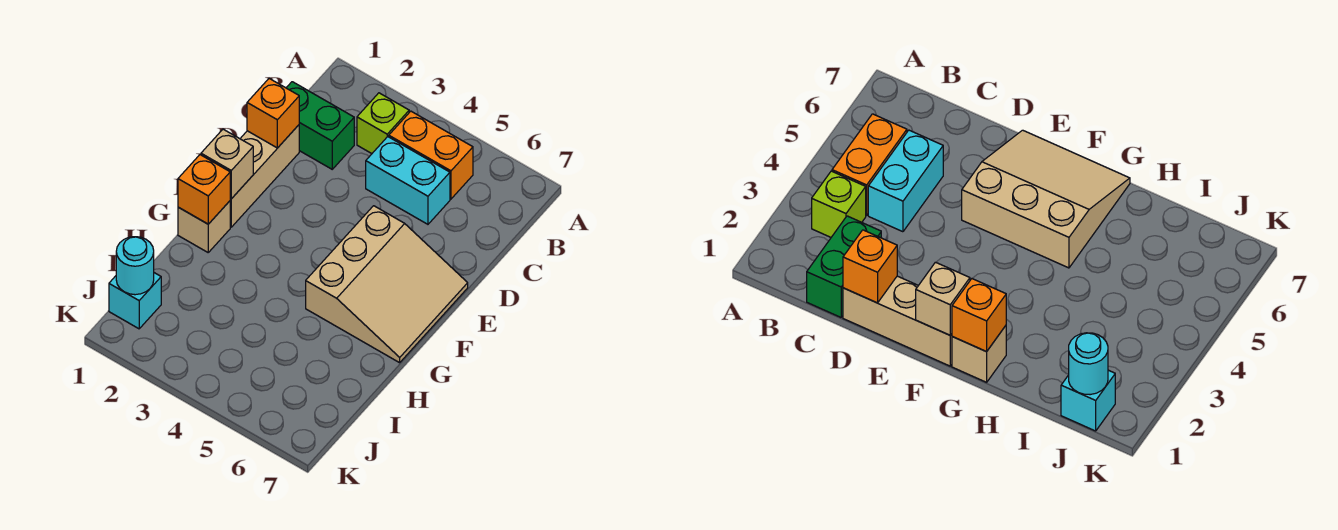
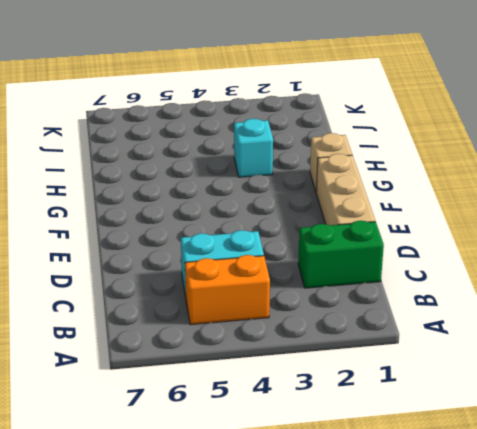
cyan brick H3 level 1 -> cyan brick J1 level 1
none -> lime brick B3 level 1
none -> tan slope E5:G7 level 1 top 5
none -> orange brick D1 level 2

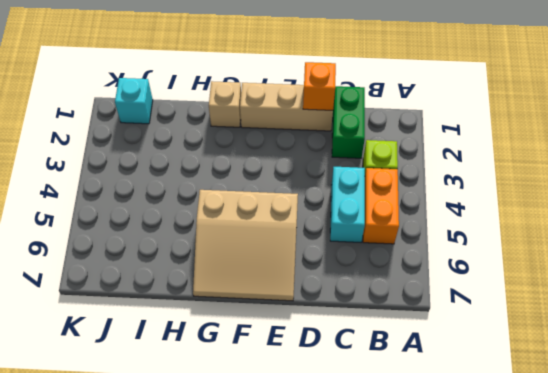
none -> tan brick F1 level 2
none -> orange brick G1 level 2
none -> cyan round brick J1 level 2

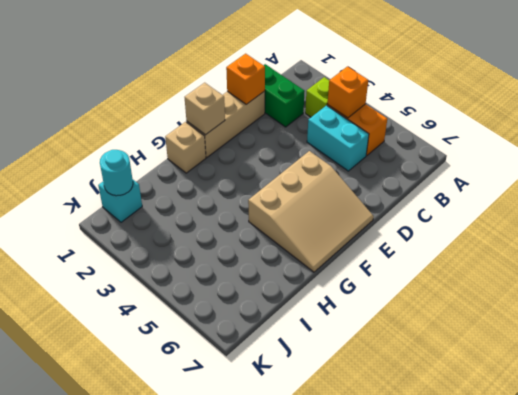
orange brick B4 level 2 -> orange brick G1 level 2

